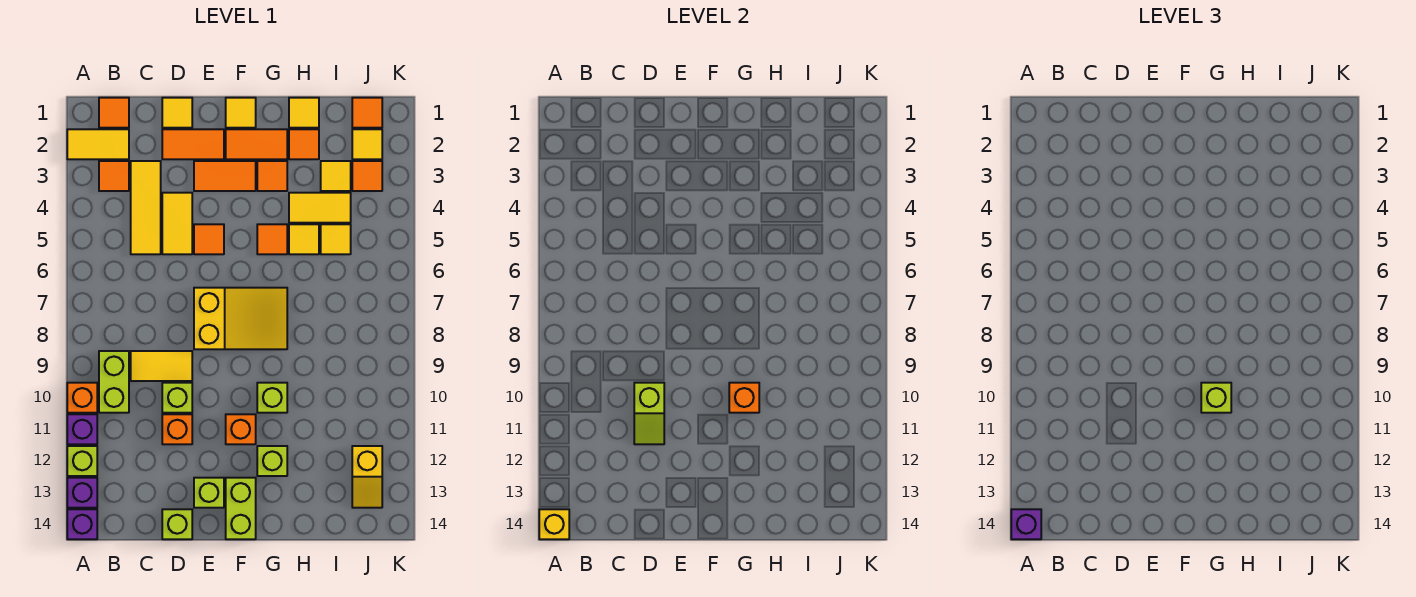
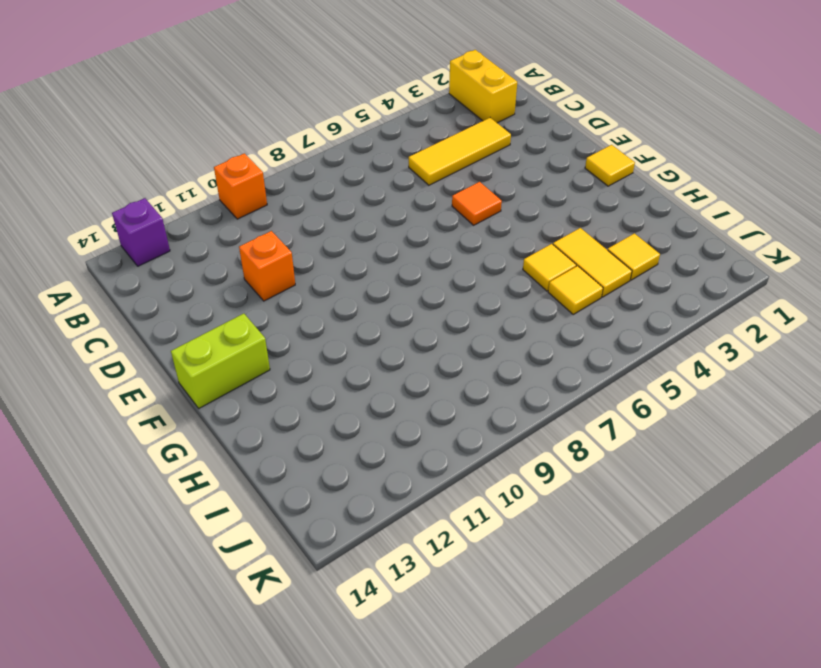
yellow brick A2:B2 level 1 -> yellow tile A2:B2 level 1
none -> purple brick A11 level 1
none -> lime brick A12 level 1
none -> purple brick A14 level 1
none -> orange tile B1 level 1

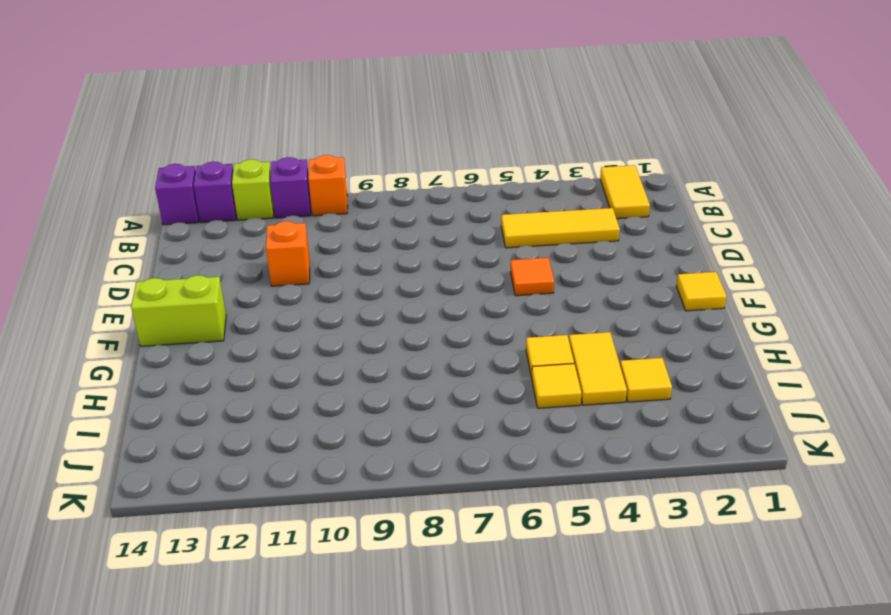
none -> orange tile B1 level 1
none -> orange tile B3 level 1
none -> lime brick B9:B10 level 1
none -> yellow tile C9:D9 level 1

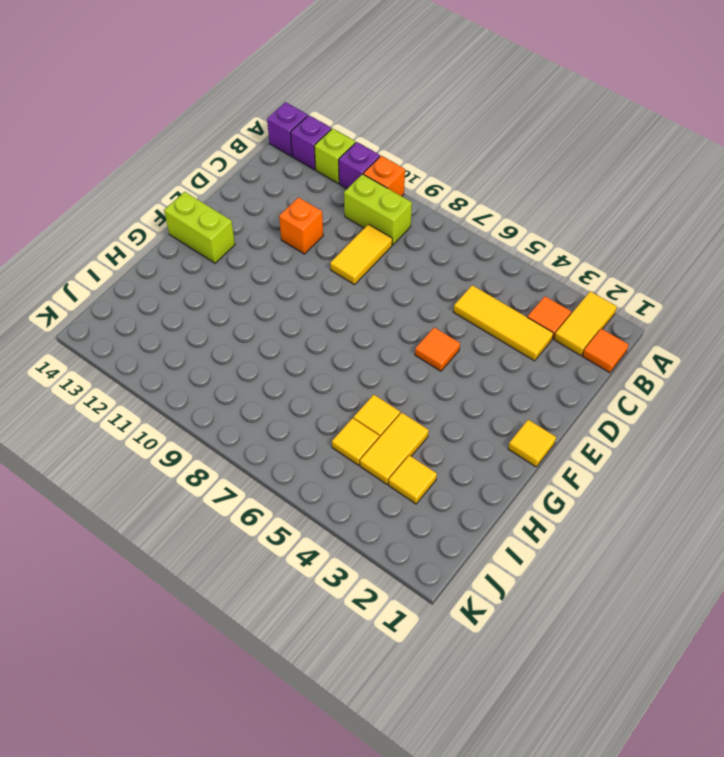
none -> yellow tile D1 level 1
none -> orange tile D2:E2 level 1
none -> yellow tile D4:D5 level 1
none -> lime brick D10 level 1

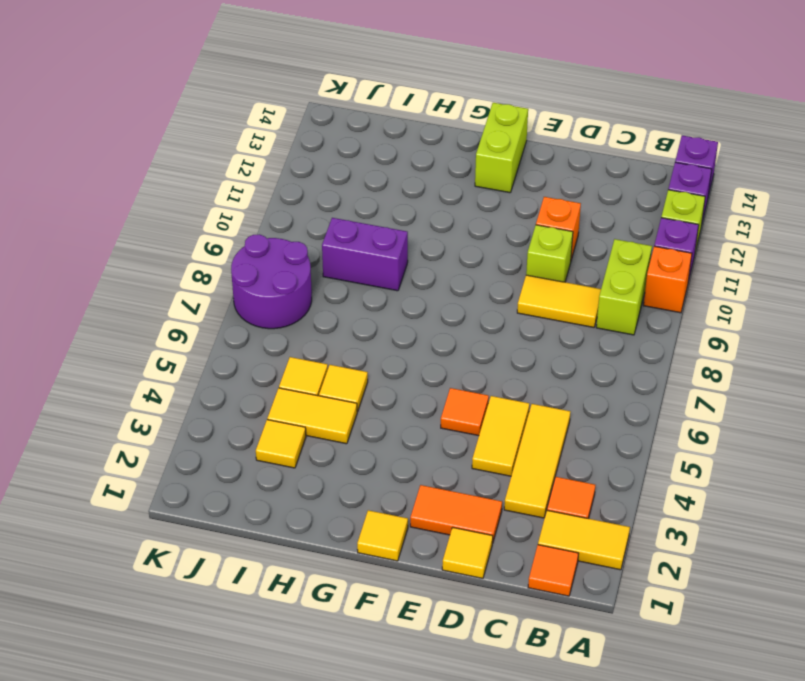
purple brick H9:I9 level 1 -> none
purple round brick J7:K8 level 1 -> none
none -> lime brick D14 level 1
none -> orange tile E3:F3 level 1
none -> yellow slope E7:G8 level 1 top E
none -> lime brick E13 level 1

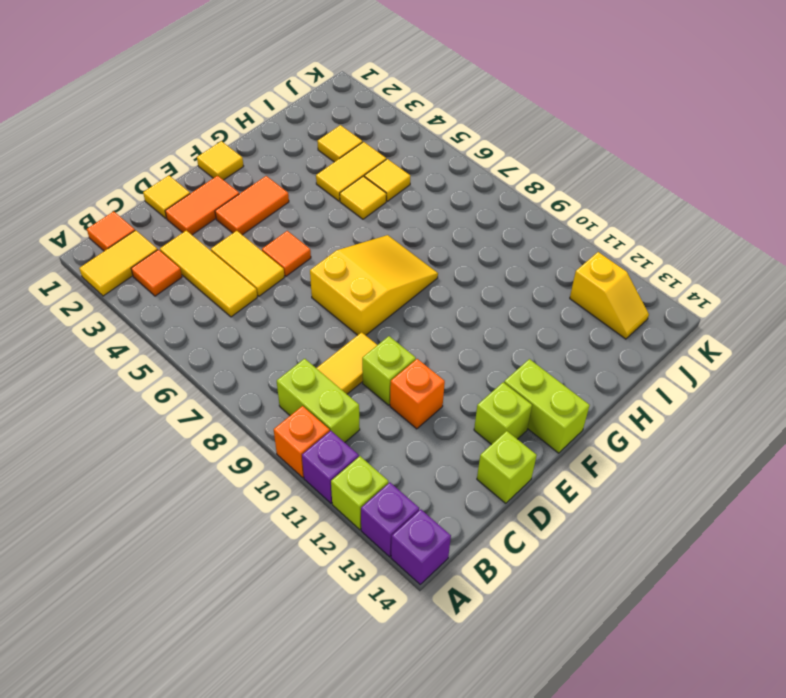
none -> orange tile F2:G2 level 1
none -> orange brick F11 level 1
none -> orange tile G3 level 1
none -> orange tile G5 level 1

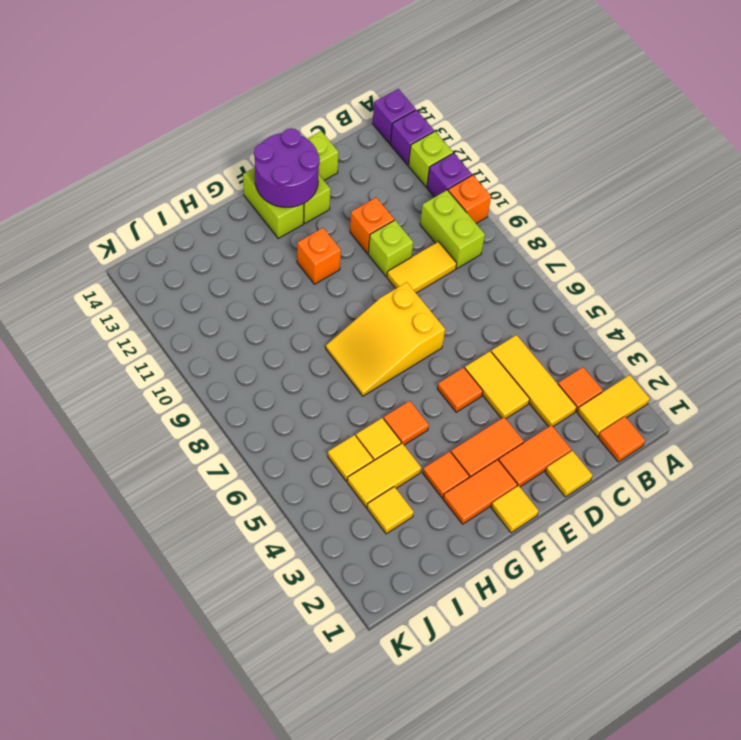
purple round brick E13:F14 level 2 -> none
none -> lime brick G10 level 1
none -> lime brick G12 level 1
none -> yellow tile H1 level 1
none -> orange tile H2 level 1

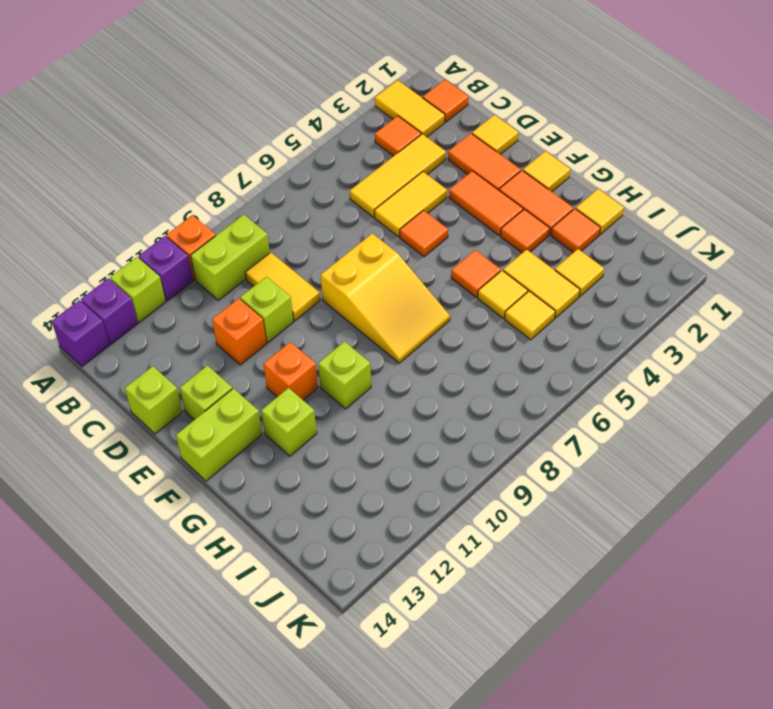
none -> orange tile J1 level 1
none -> yellow tile J2 level 1
none -> orange tile J3 level 1
none -> yellow slope J12:J13 level 1 top 12

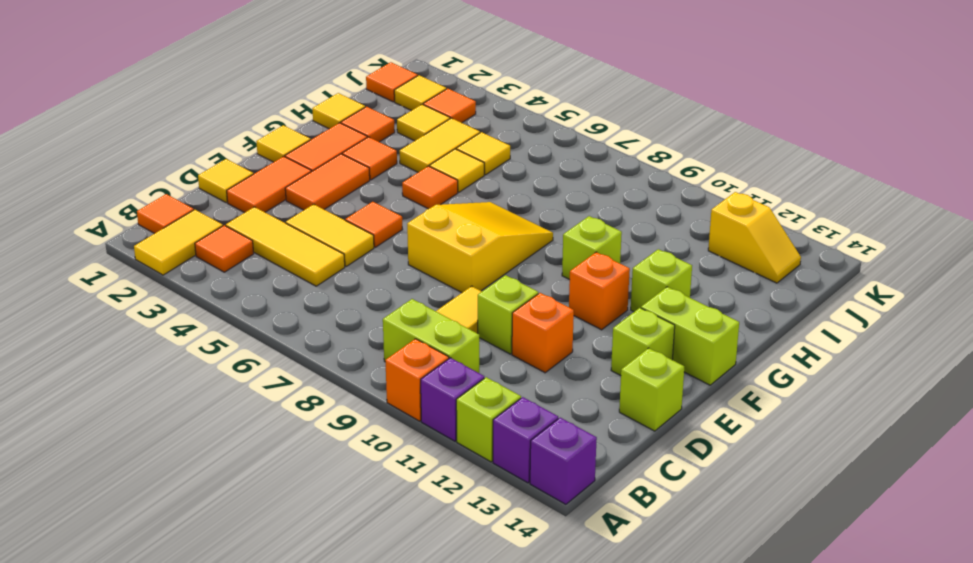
none -> yellow brick A14 level 2
none -> lime slope D10:D11 level 2 top 10
none -> orange brick G10 level 2
none -> purple brick A14 level 3

